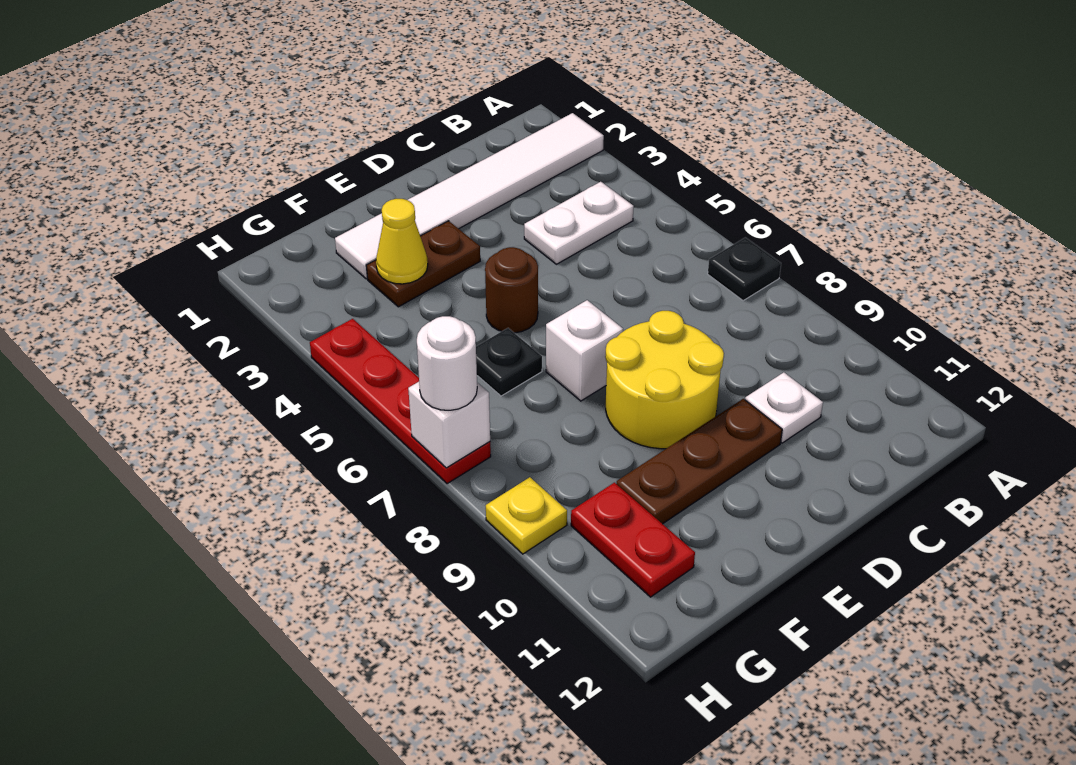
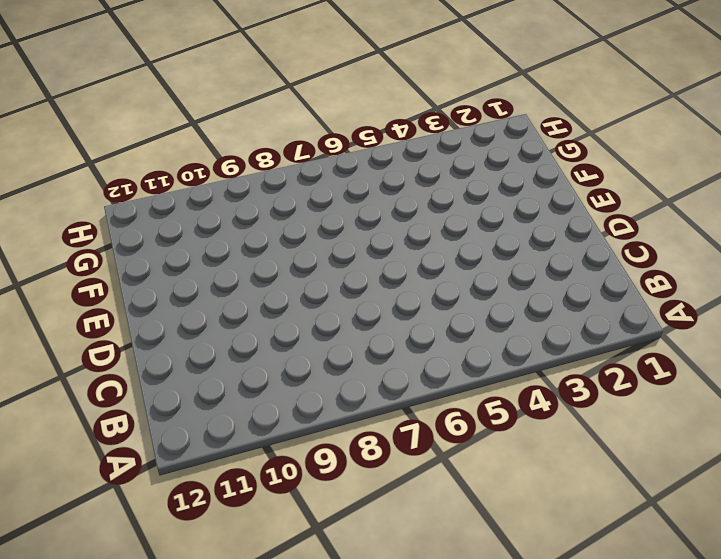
none -> white tile A2:F2 level 1
none -> black plate A7 level 1
none -> white plate B4:C4 level 1

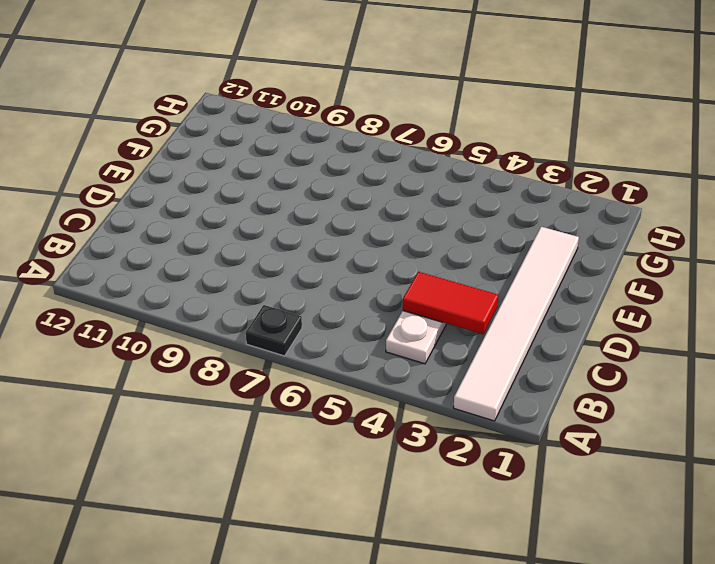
red tile C3:C4 level 2 -> none
none -> white plate C10 level 1
none -> yellow round brick D8:E9 level 1
none -> brown plate D10:F10 level 1

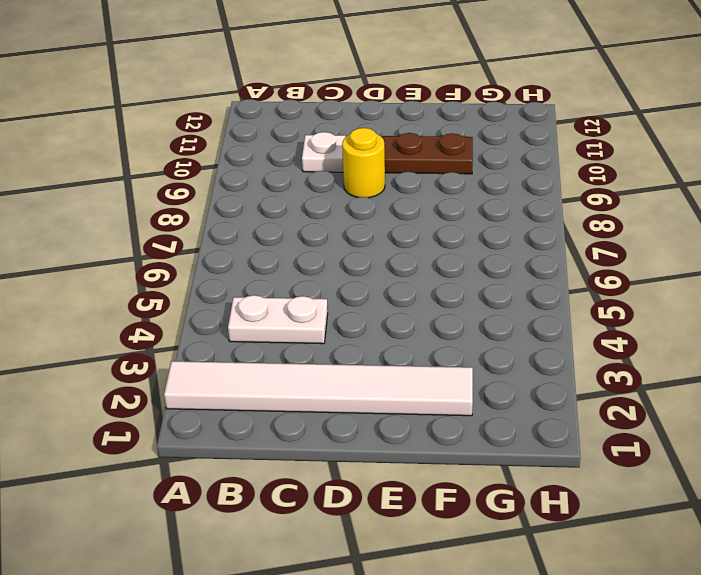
yellow round brick D9 level 1 -> yellow round brick D8:E9 level 1
none -> black plate A7 level 1
none -> brown plate E3:F3 level 1
none -> brown round brick E5 level 1

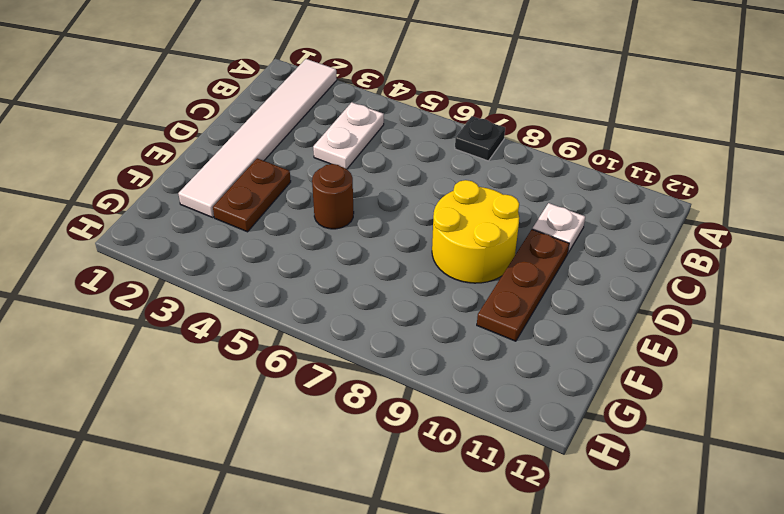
none -> white brick E7 level 1
none -> black plate F6 level 1
none -> red plate G10:G11 level 1

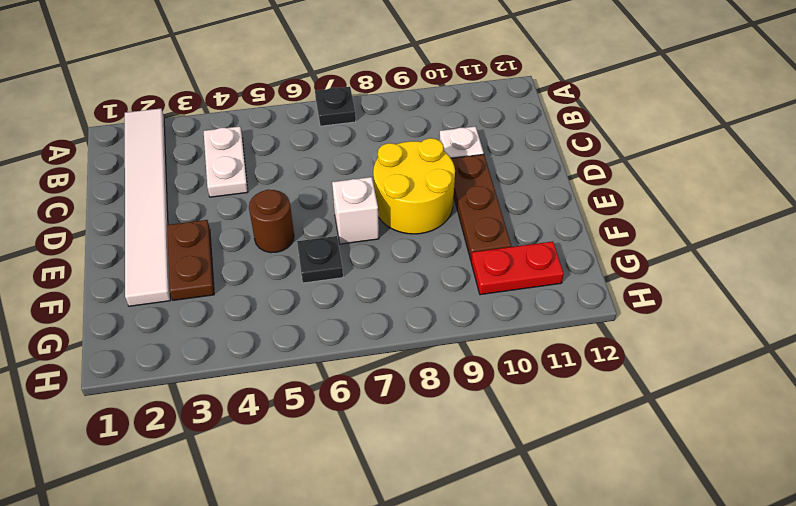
none -> red plate H4:H7 level 1
none -> yellow plate H9 level 1
none -> yellow cone F3 level 2

